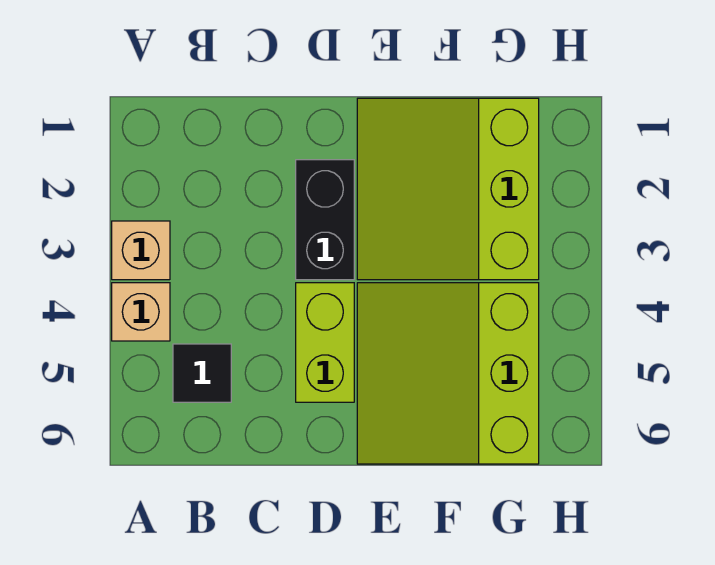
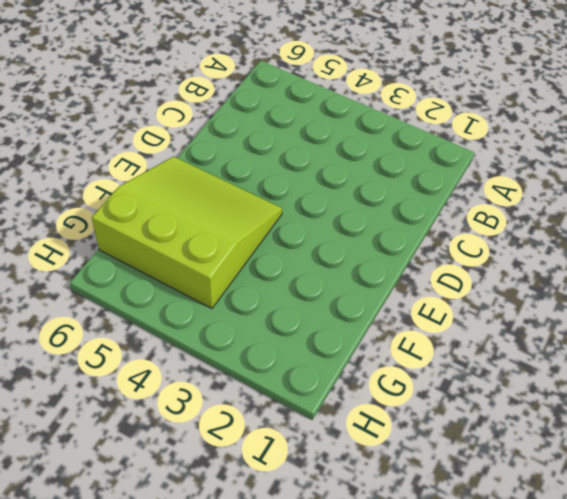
none -> tan brick A3 level 1
none -> tan brick A4 level 1

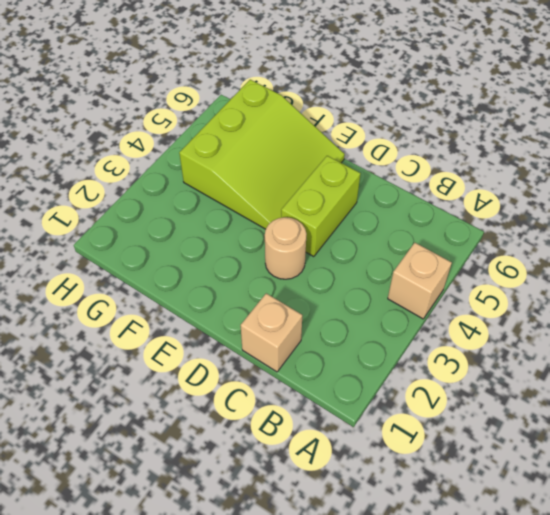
tan brick C1 level 1 -> tan brick A3 level 1
tan round brick D3 level 1 -> black brick D2:D3 level 1
none -> black tile B5 level 1
none -> lime slope E1:G3 level 1 top G

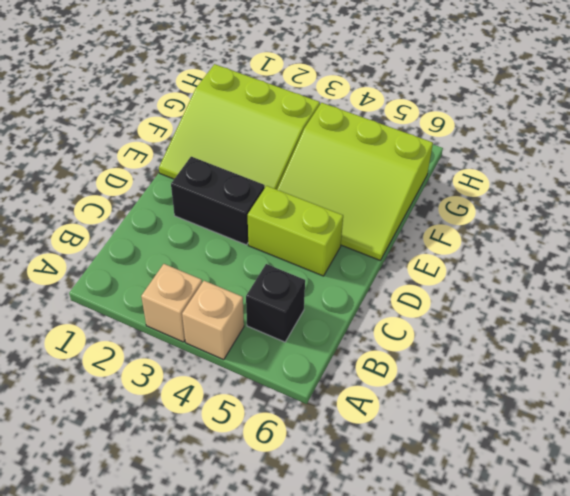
black brick B5 level 1 -> black tile B5 level 1

